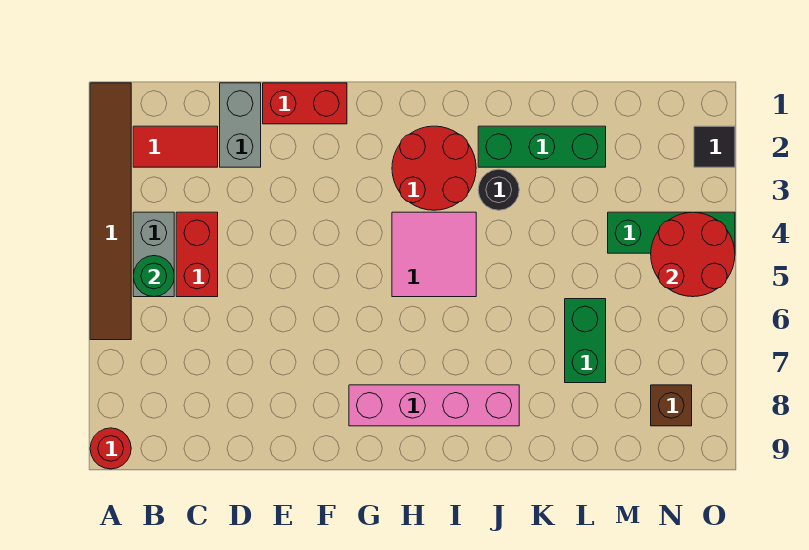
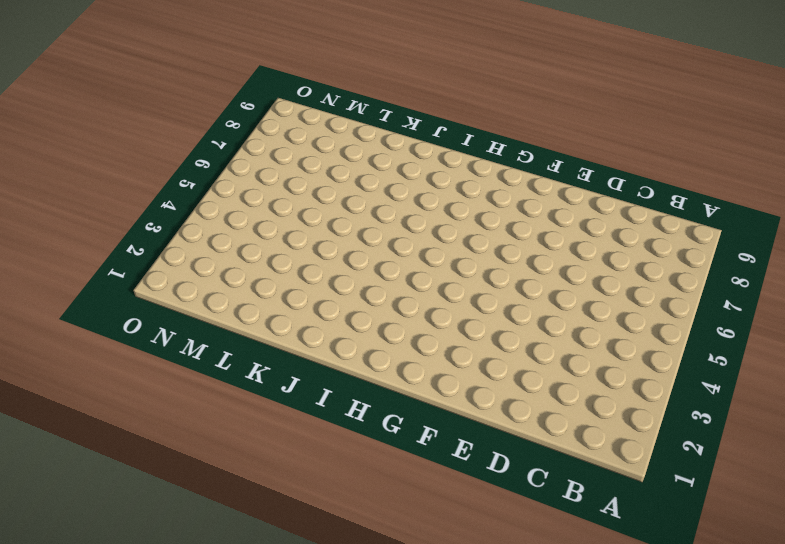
none -> brown tile A1:A6 level 1
none -> red round brick A9 level 1
none -> red tile B2:C2 level 1

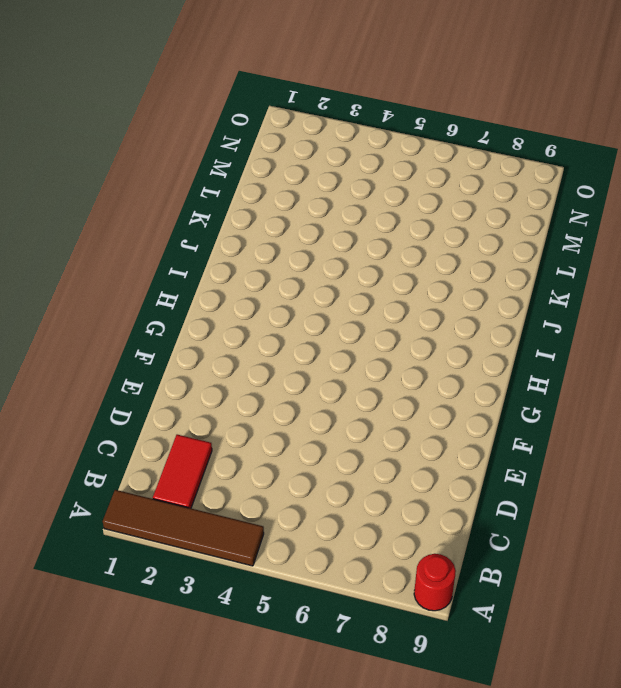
brown tile A1:A4 level 1 -> brown tile A1:A6 level 1
none -> grey brick B4:B5 level 1
none -> red brick C4:C5 level 1
none -> grey brick D1:D2 level 1

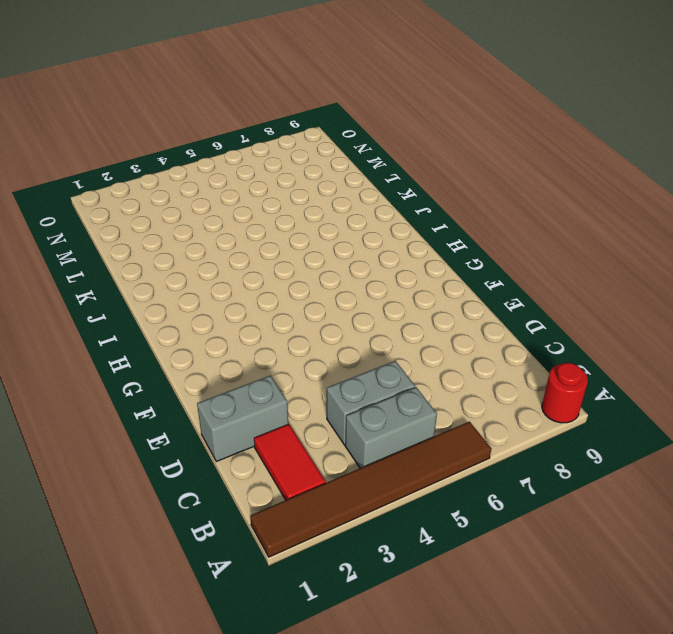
grey brick C4:C5 level 1 -> red brick C4:C5 level 1
none -> red brick E1:F1 level 1
none -> pink brick G8:J8 level 1
none -> red round brick H2:I3 level 1

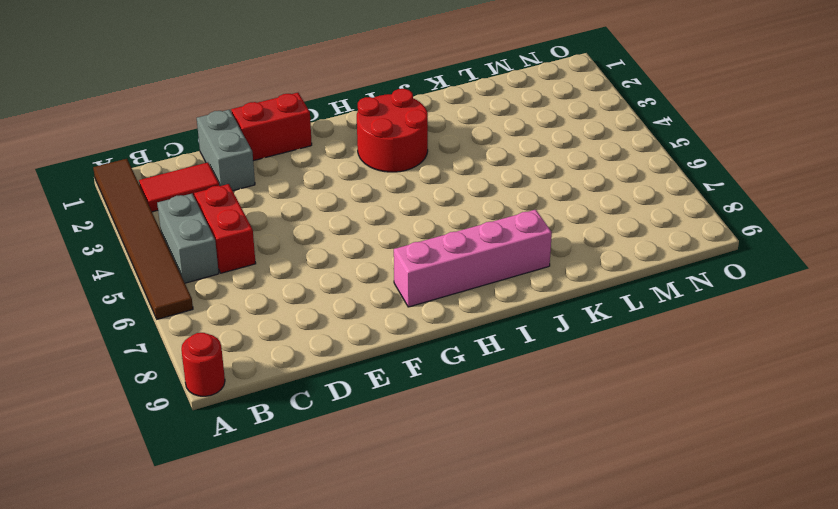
none -> pink tile H4:I5 level 1
none -> green brick J2:L2 level 1
none -> black round brick J3 level 1

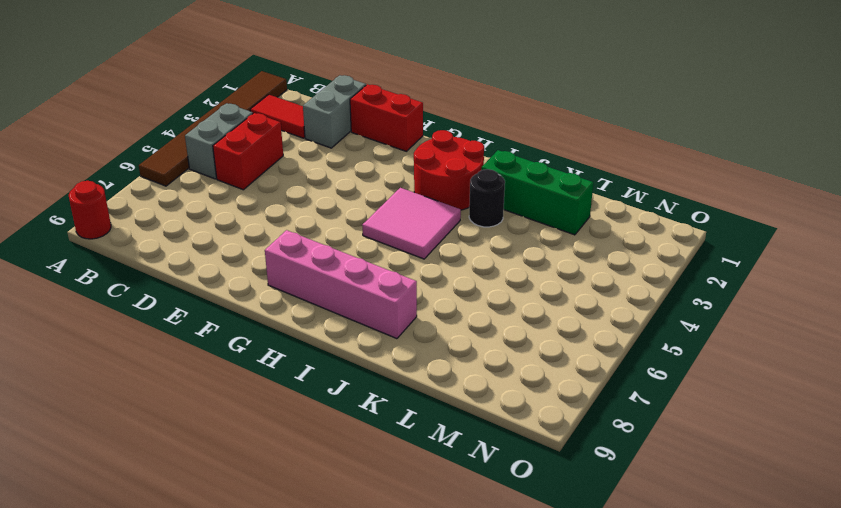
none -> green brick L6:L7 level 1
none -> green brick M4:O4 level 1
none -> brown brick N8 level 1

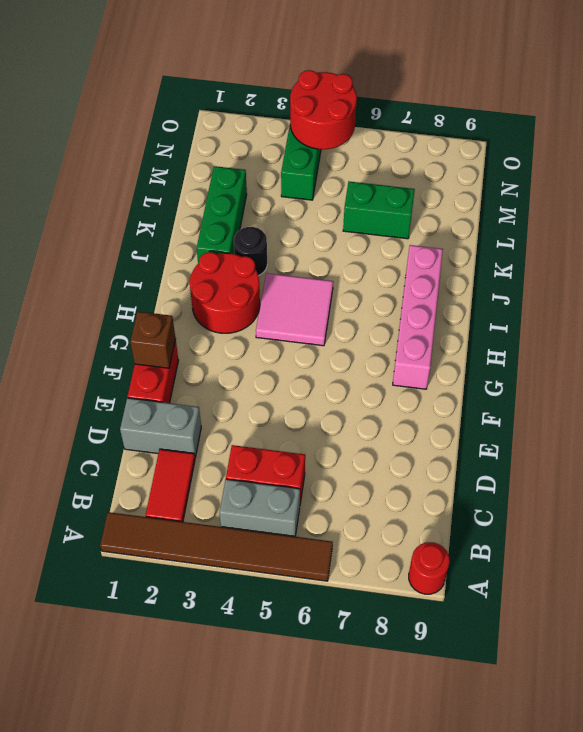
brown brick F1 level 2 -> brown brick N8 level 1
none -> black tile O2 level 1
none -> green round brick B5 level 2

